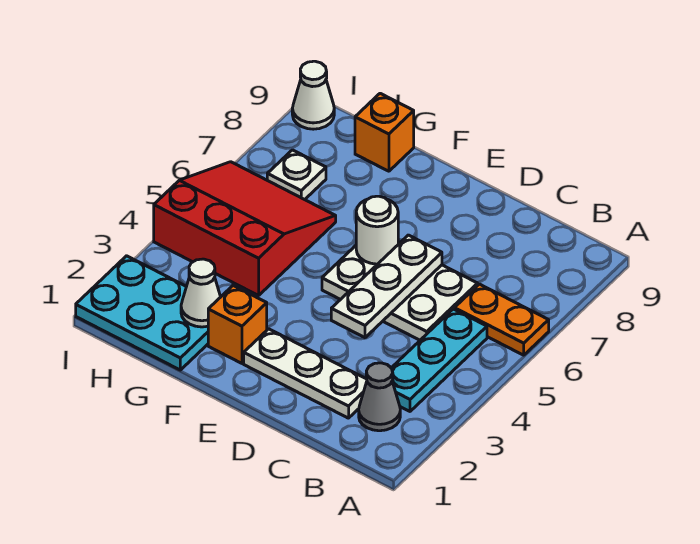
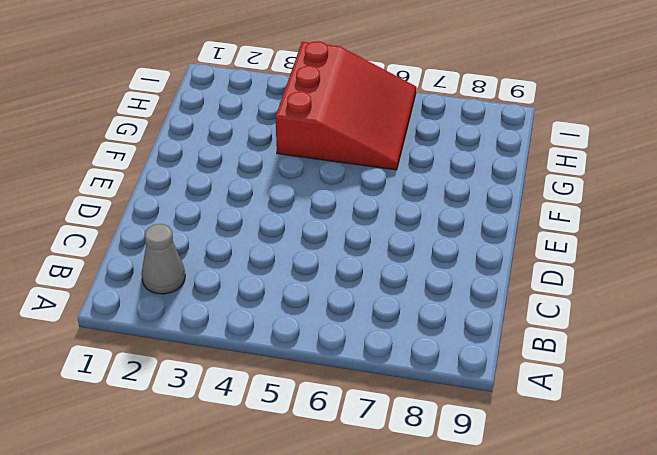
none -> orange plate A6:B6 level 1
none -> cyan plate B3:B5 level 1
none -> white plate C2:E2 level 1

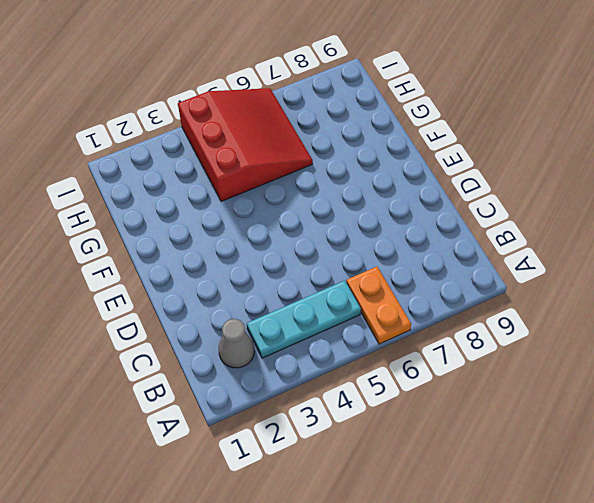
none -> white plate C2:E2 level 1
none -> white plate C5:E6 level 1
none -> orange brick F2 level 1

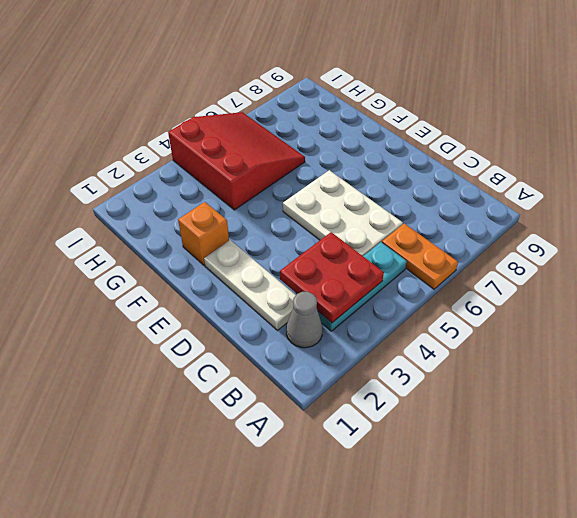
red plate B3:C4 level 2 -> none
none -> cyan plate G1:I2 level 1
none -> orange brick G9 level 1
none -> white plate H7 level 1

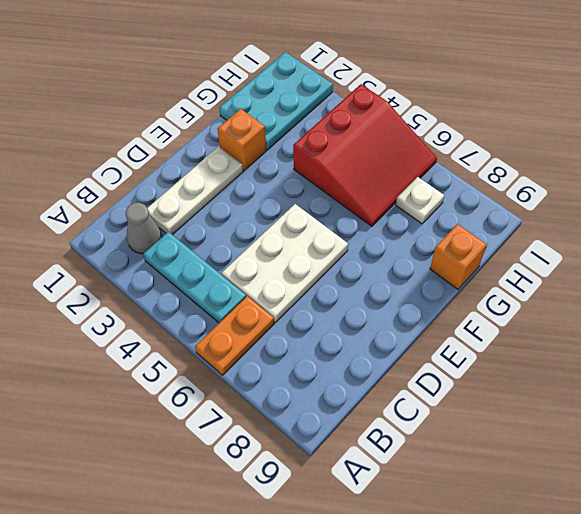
none -> white cone I9 level 1
none -> white plate D4:D6 level 2
none -> white round brick E6 level 2

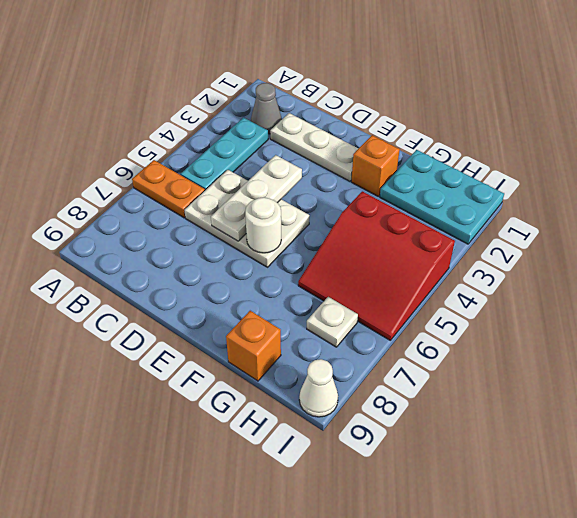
none -> white cone G2 level 2

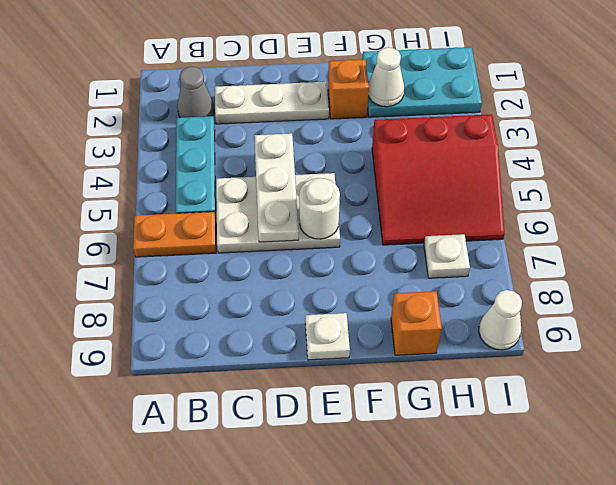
white plate E9 level 1 -> none

